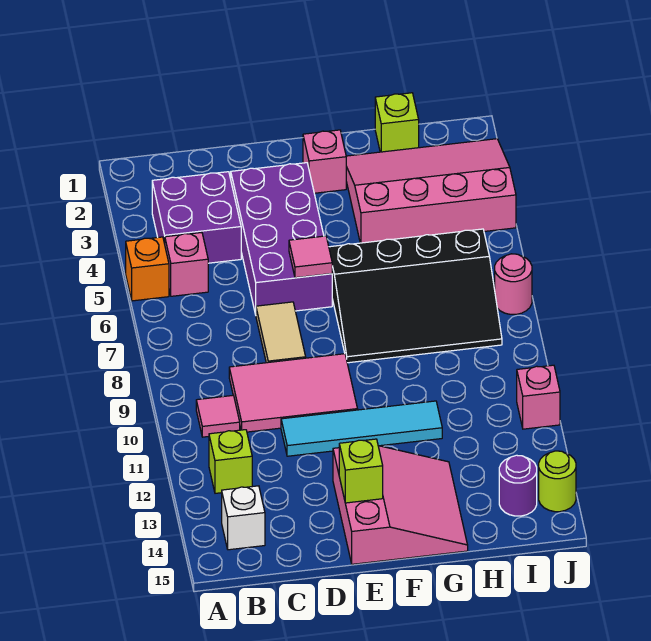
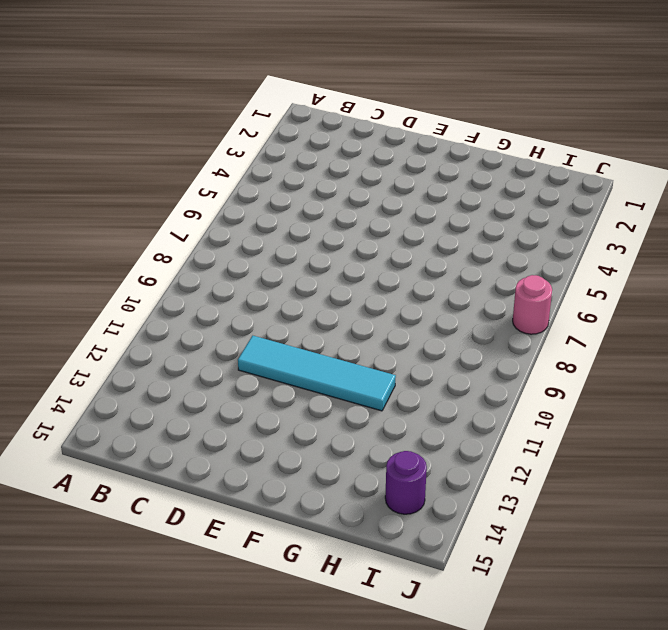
none -> orange brick A5 level 1
none -> purple brick B3:C4 level 1
none -> pink brick B5 level 1

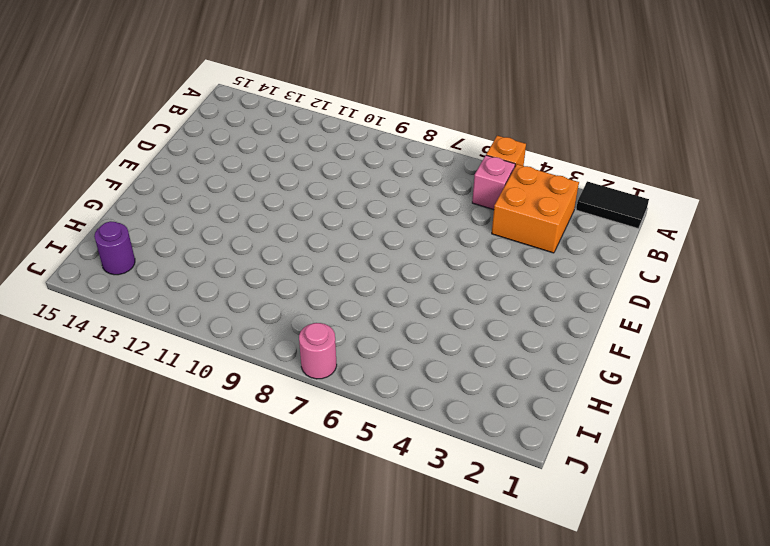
black tile A1:A2 level 1 -> none
orange brick B3:C4 level 1 -> purple brick B3:C4 level 1
none -> pink tile B10 level 1
none -> lime brick B12 level 1
none -> white brick B14 level 1

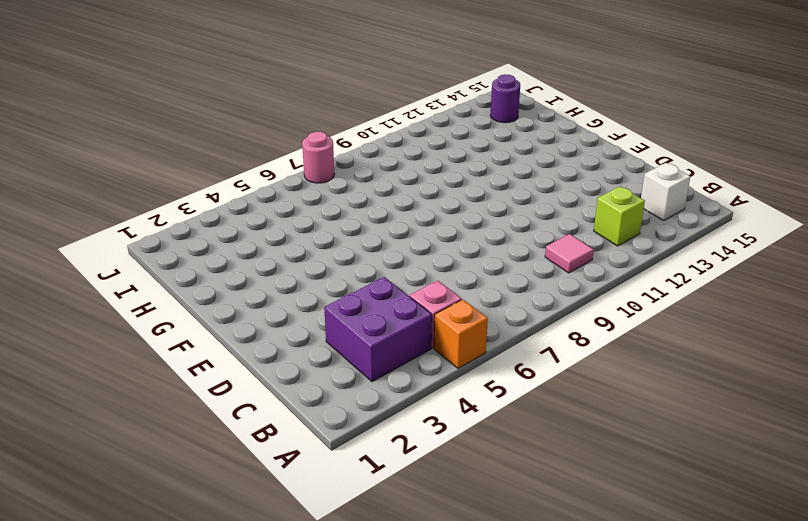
none -> pink tile C9:E10 level 1
none -> purple brick D3:E6 level 1
none -> tan tile D7:D8 level 1

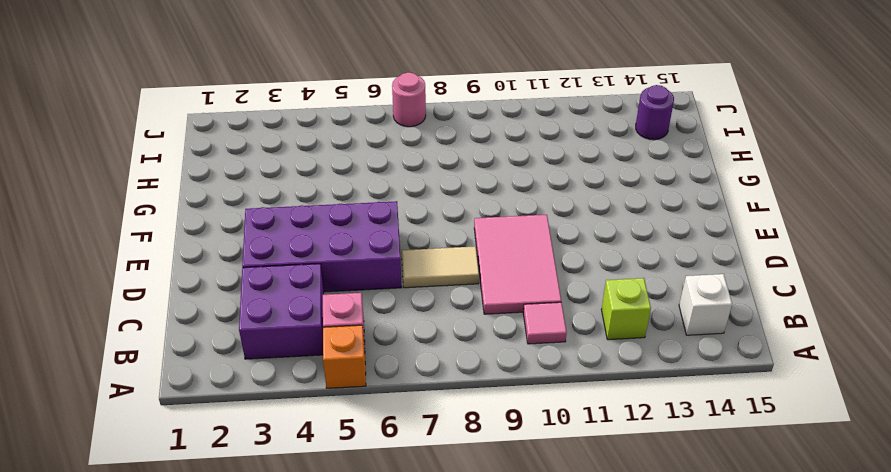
none -> cyan tile D11:G11 level 1
none -> pink slope E13:G15 level 1 top E
none -> pink brick F2 level 1

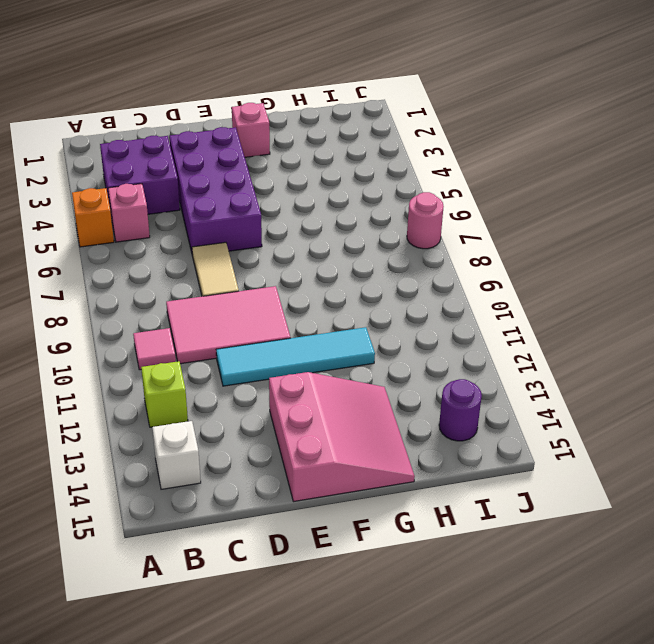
none -> black slope F6:I8 level 1 top 6
none -> pink slope G2:J4 level 1 top 4
none -> lime brick H1 level 1

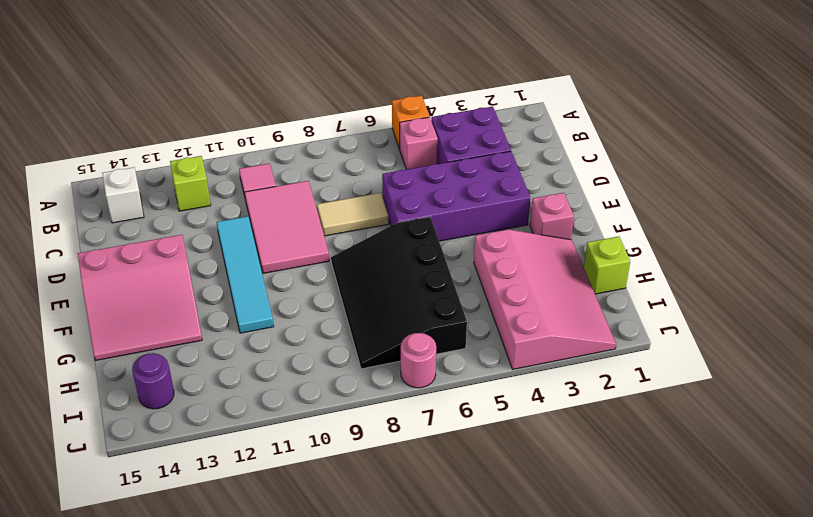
none -> pink brick J11 level 1
none -> lime round brick J14 level 1
none -> pink tile E6 level 2

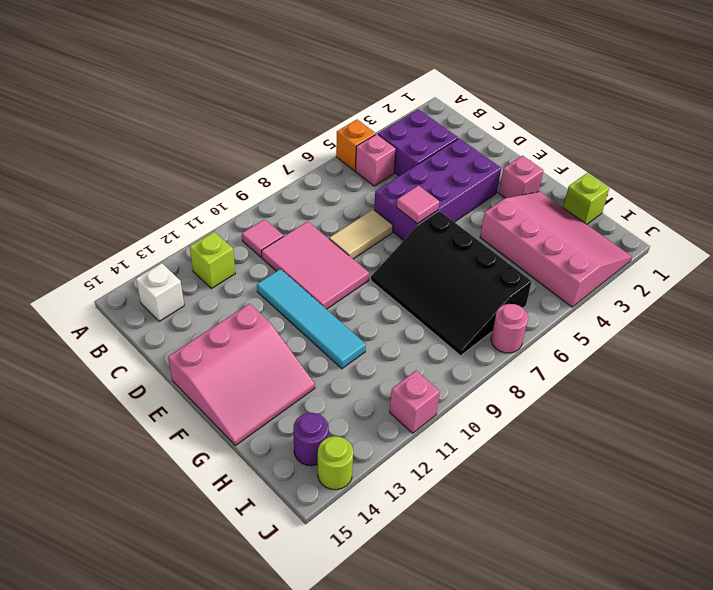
none -> lime brick E14 level 2

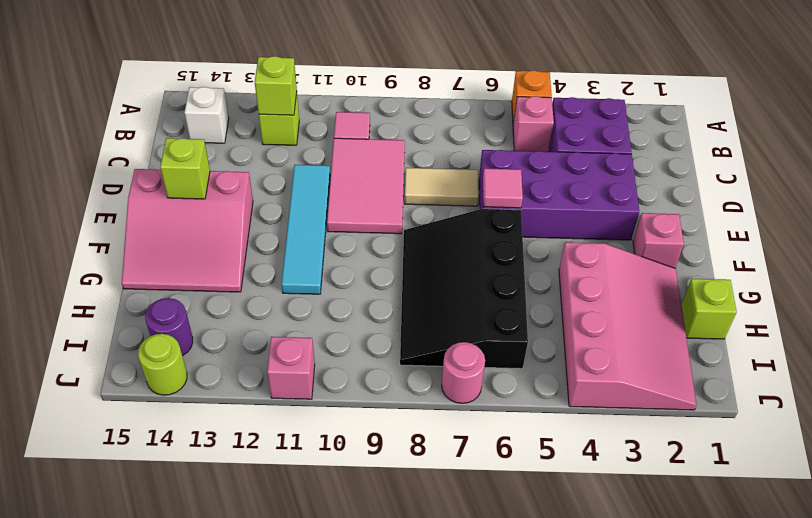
lime brick B12 level 2 -> none

